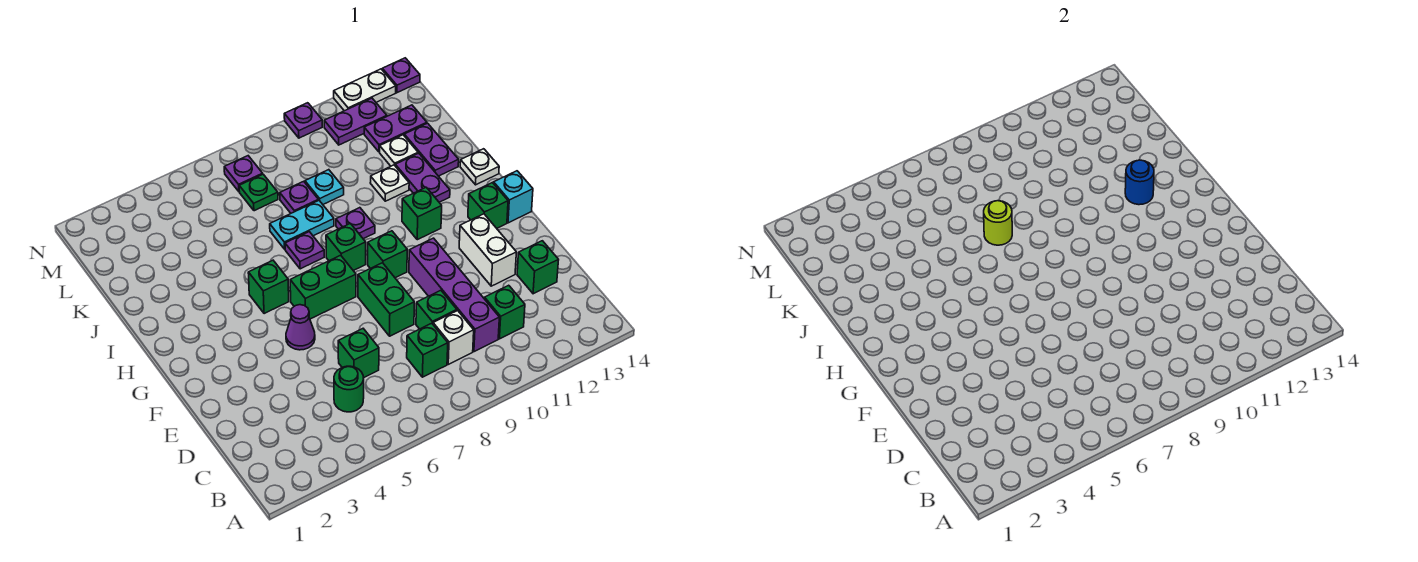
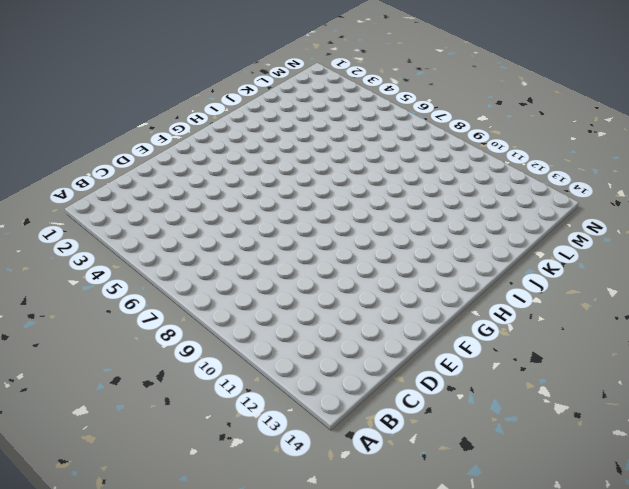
none -> green round brick C5 level 1
none -> green brick C8 level 1
none -> white brick C9 level 1
none -> purple brick C10:F10 level 1

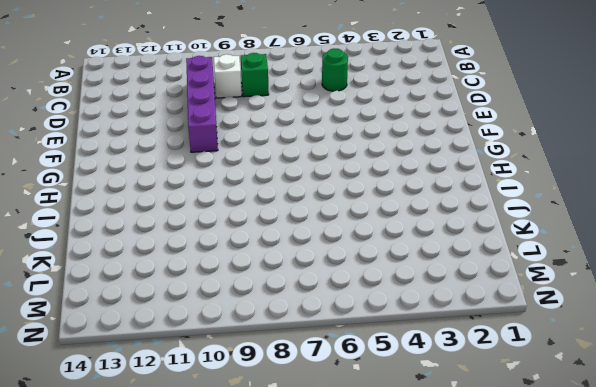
none -> green brick C11 level 1
none -> green brick D6 level 1
none -> green brick D9 level 1
none -> green brick D13 level 1

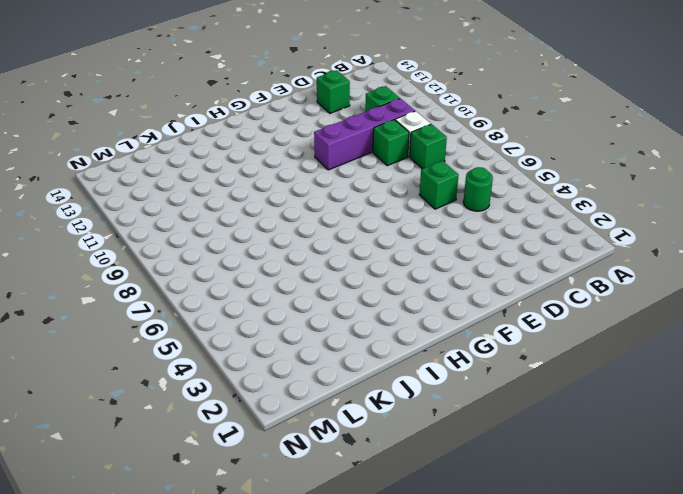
none -> green brick E8:F8 level 1
none -> white brick E12:F12 level 1
none -> purple cone F5 level 1
none -> green brick G6:G7 level 1

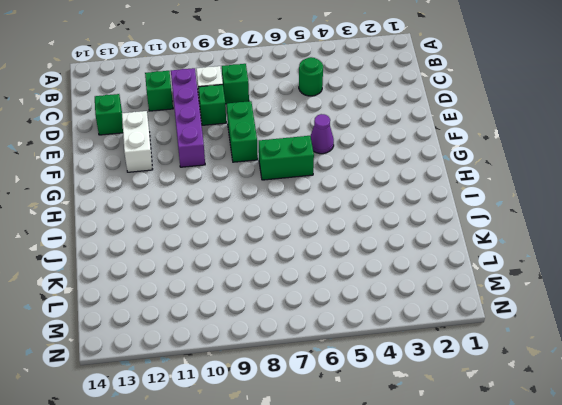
none -> green brick D6 level 1
none -> green brick G9 level 1
none -> green brick G13 level 1
none -> cyan brick G14 level 1

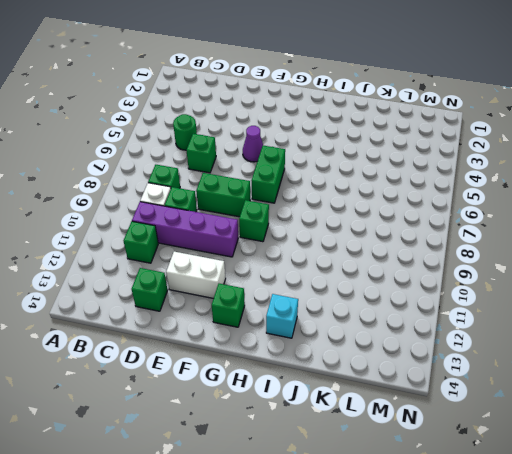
cyan brick I13 level 1 -> cyan brick G14 level 1
none -> green brick H5 level 1
none -> green brick H8 level 1
none -> green brick H11 level 1
none -> purple plate I7 level 1

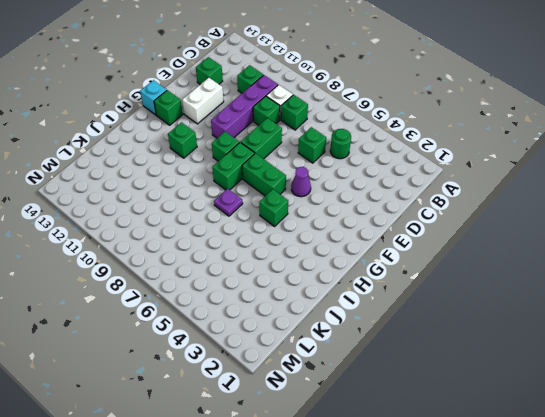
green brick G8:H8 level 1 -> green brick H8 level 1
none -> purple plate I9 level 1
none -> purple plate I12:J12 level 1
none -> white plate I14 level 1
none -> cyan plate J7:J8 level 1

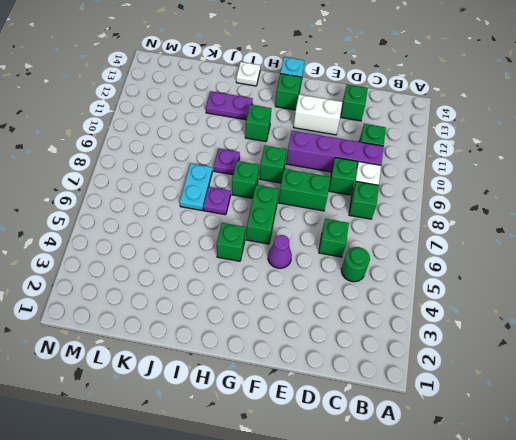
none -> white plate J11 level 1
none -> purple plate J13:K13 level 1
none -> purple plate K8 level 1
none -> cyan plate K9 level 1

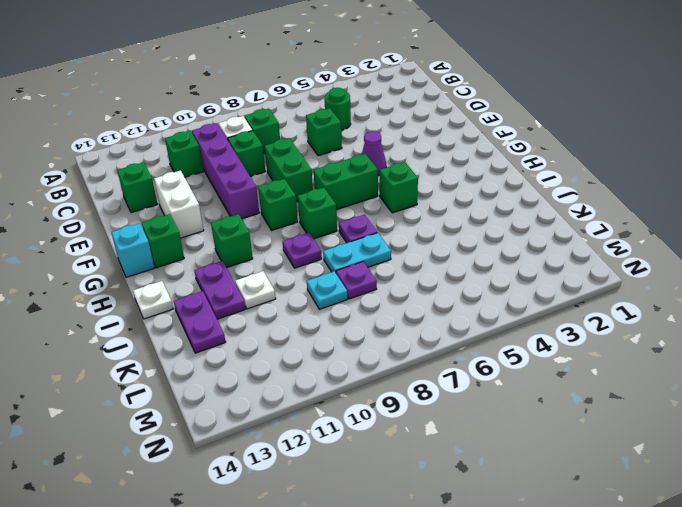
none -> white plate K12 level 1
none -> green plate L7 level 1
none -> purple plate L12:L13 level 1
none -> purple plate M7 level 1

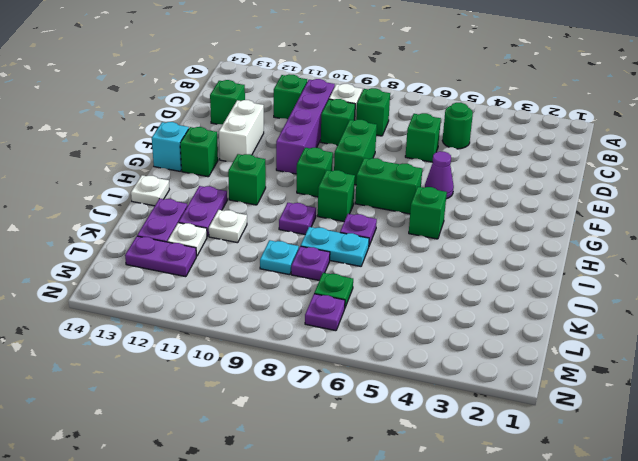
none -> purple plate M11:M12 level 1
none -> purple plate N10 level 1
none -> white plate N12:N13 level 1
none -> purple plate N14 level 1

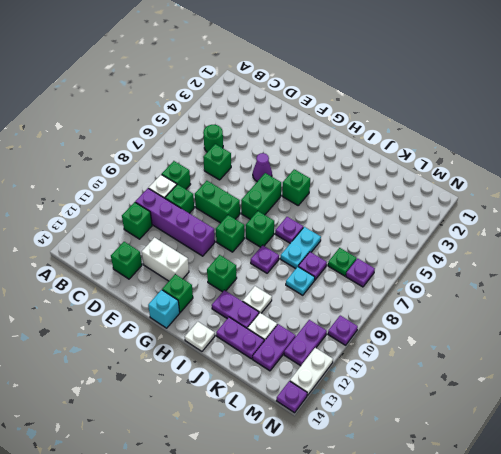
none -> blue round brick I12 level 2
none -> lime round brick J7 level 2

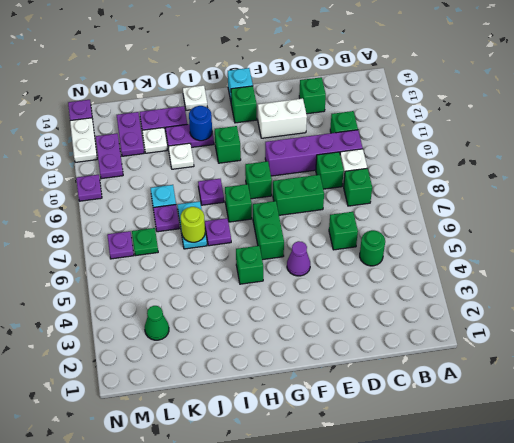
green cone L3 level 1 -> none

